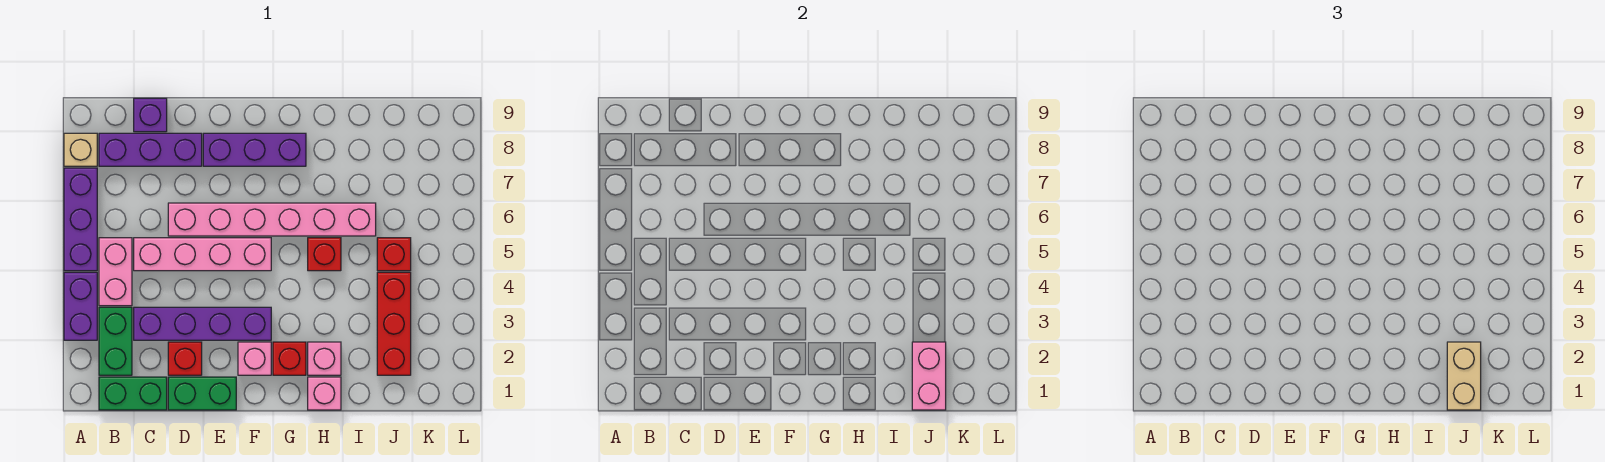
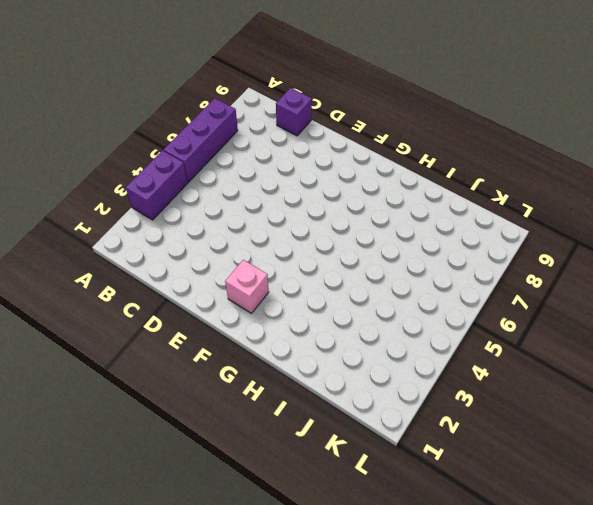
none -> tan brick A8 level 1
none -> green brick B1:C1 level 1
none -> green brick B2:B3 level 1

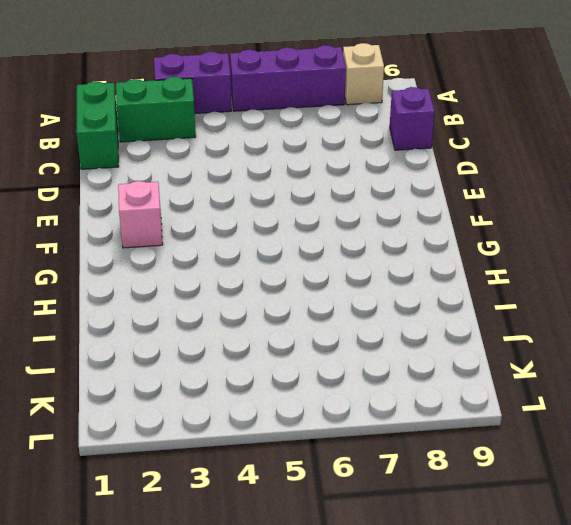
none -> pink brick B4:B5 level 1
none -> purple brick B8:D8 level 1
none -> purple brick C3:F3 level 1

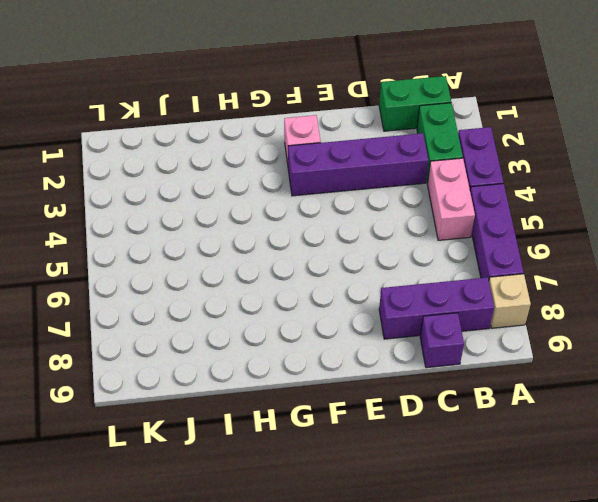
none -> pink brick C5:F5 level 1
none -> green brick D1:E1 level 1
none -> red brick D2 level 1

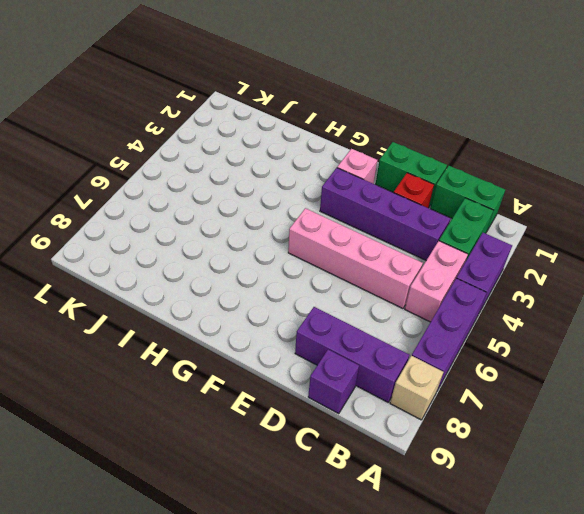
none -> pink brick D6:I6 level 1
none -> purple brick E8:G8 level 1
none -> red brick G2 level 1

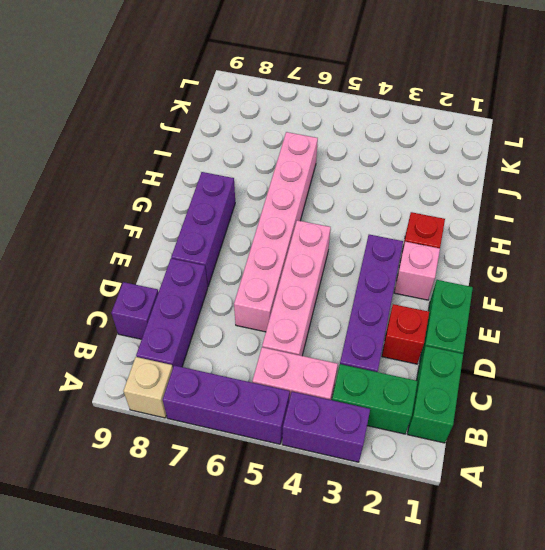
none -> pink brick H1 level 1
none -> pink brick H2 level 1
none -> red brick H5 level 1

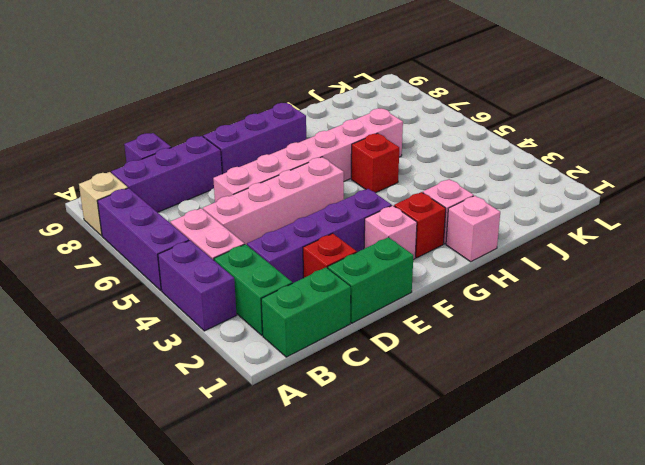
none -> red brick J2:J4 level 1
none -> red brick J5 level 1
none -> pink brick J1:J2 level 2

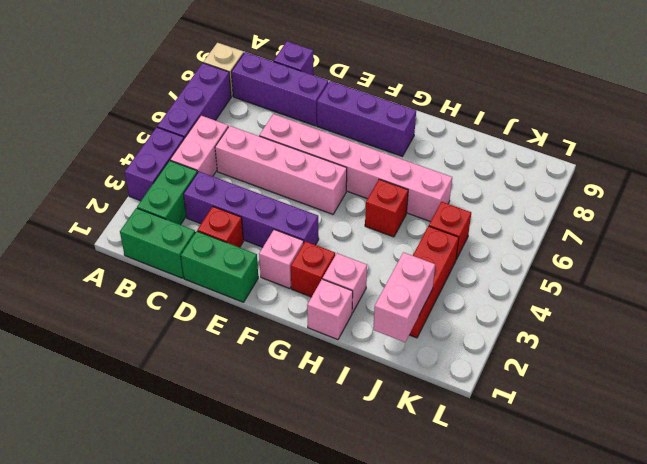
none -> tan brick J1:J2 level 3

